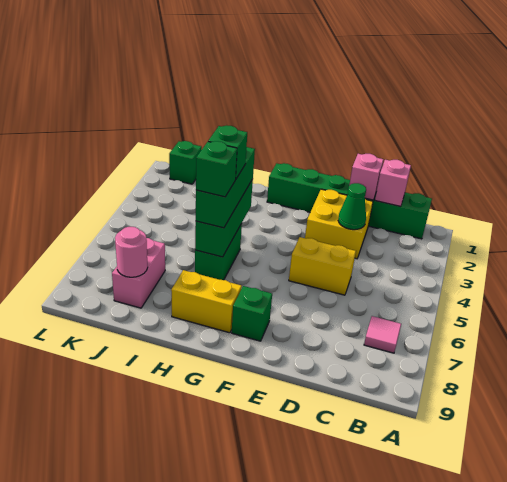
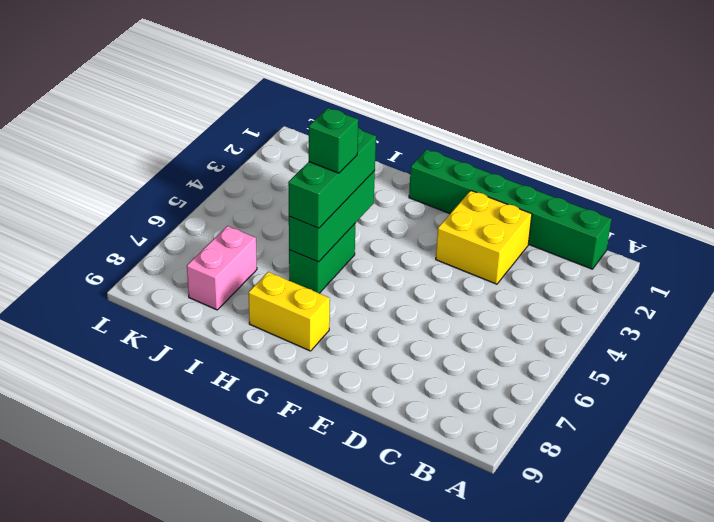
none -> pink tile B7 level 1
none -> yellow brick D5:E5 level 1
none -> green brick F8 level 1

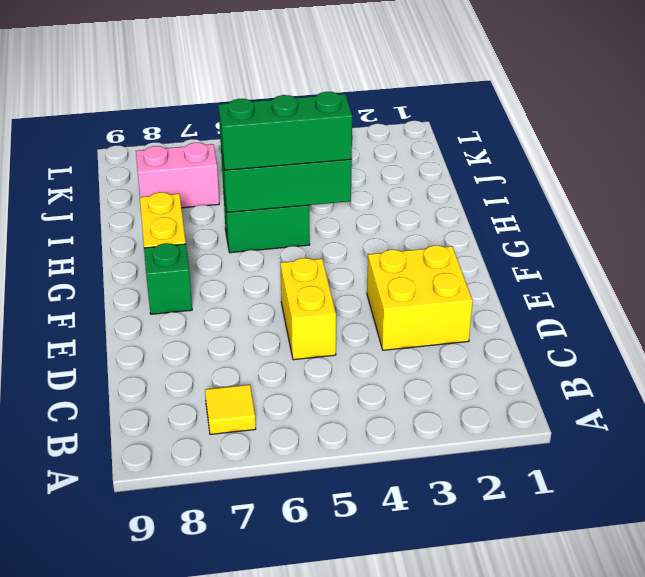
yellow tile B7 level 1 -> pink tile B7 level 1
none -> green brick B1:G1 level 1
none -> green brick K1 level 1
none -> pink brick C1 level 2

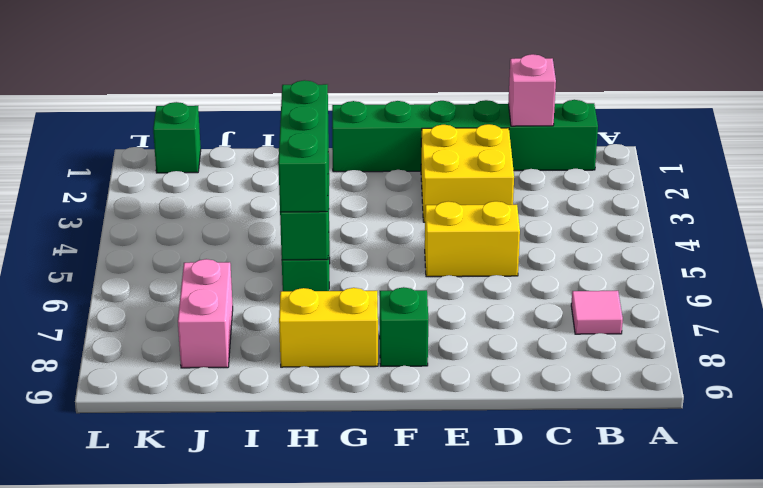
none -> pink brick D1 level 2
none -> green cone D3 level 2
none -> pink round brick J8 level 2

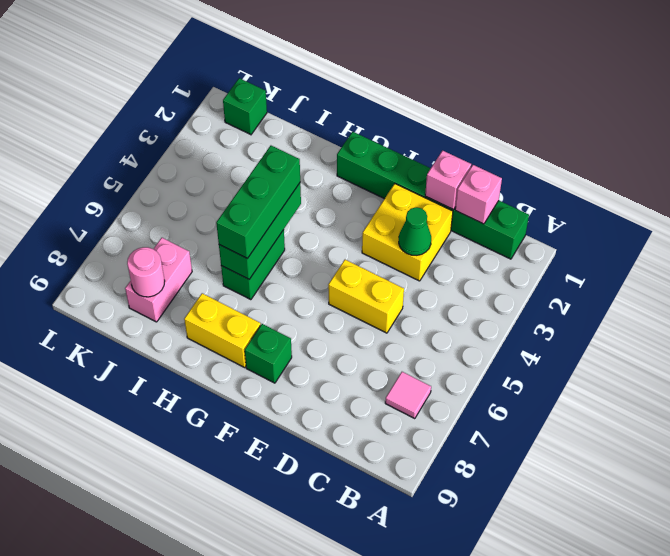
none -> green brick H5 level 4
none -> green brick H6 level 4

